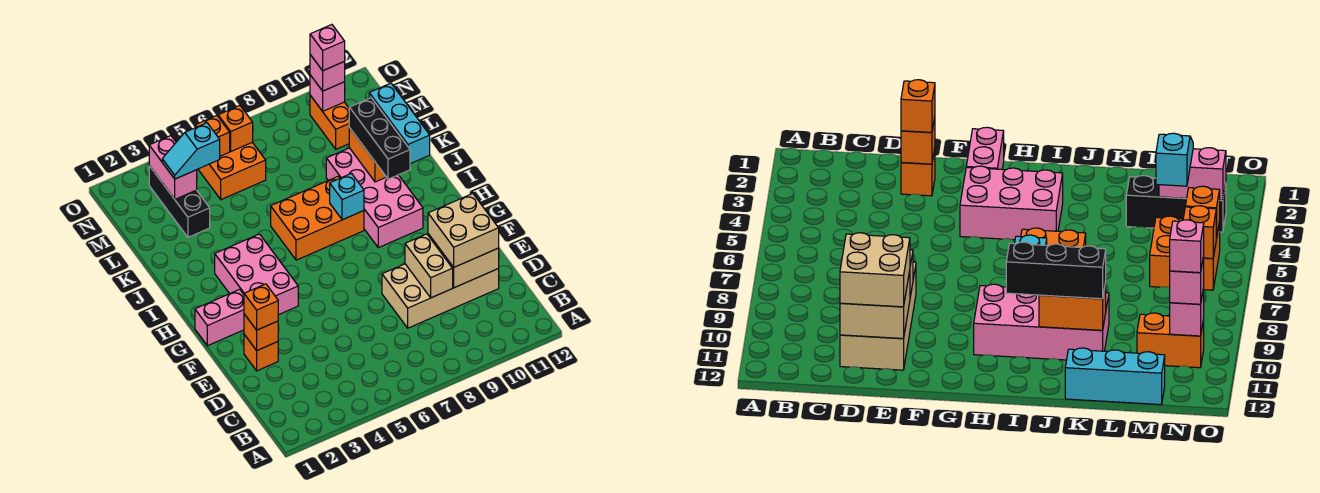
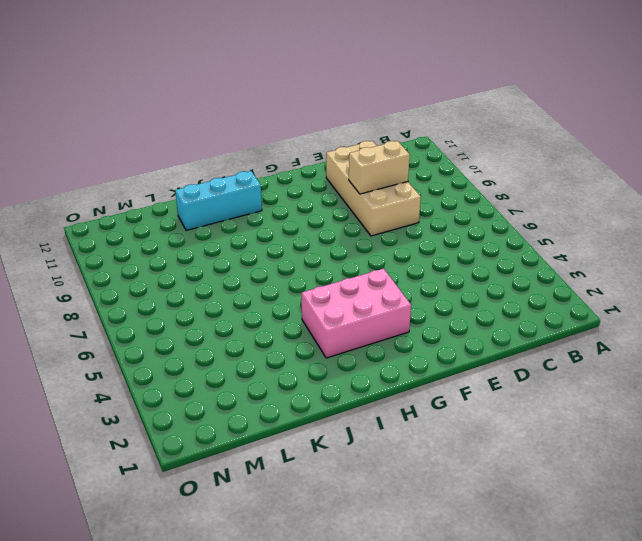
cyan brick I11:K11 level 1 -> cyan brick K12:M12 level 1
none -> orange brick E2 level 1
none -> pink brick G1:G2 level 1
none -> pink brick H9:K10 level 1

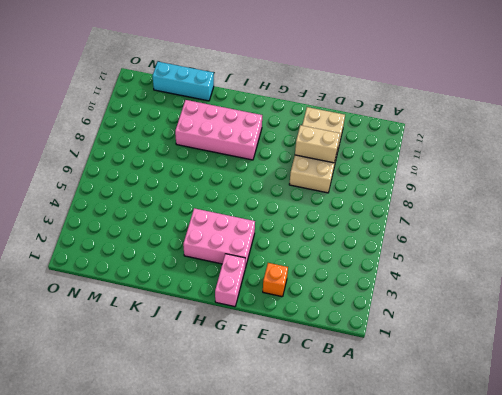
none -> orange brick I6:J8 level 1
none -> black brick L3:N3 level 1
none -> orange brick M5:N6 level 1

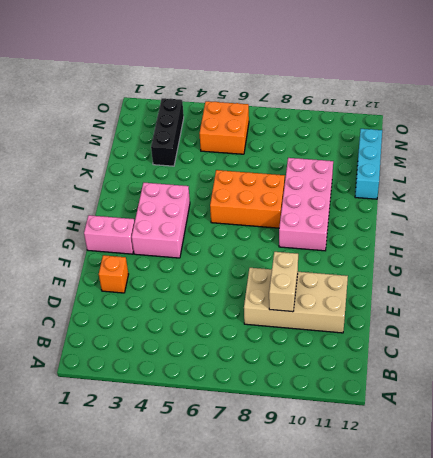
none -> orange brick M10:N10 level 1
none -> tan brick D10:E11 level 2
none -> orange brick E2 level 2

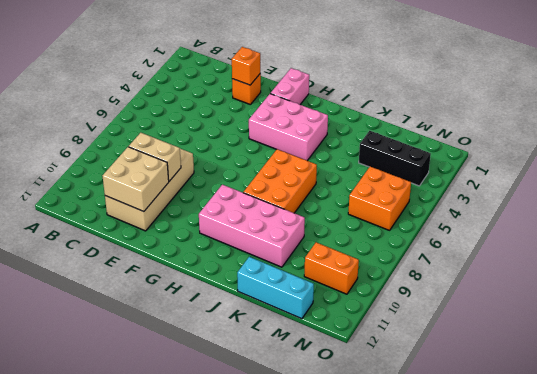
none -> cyan brick I8 level 2
none -> orange brick J10:K10 level 2
none -> pink brick M3:N3 level 2

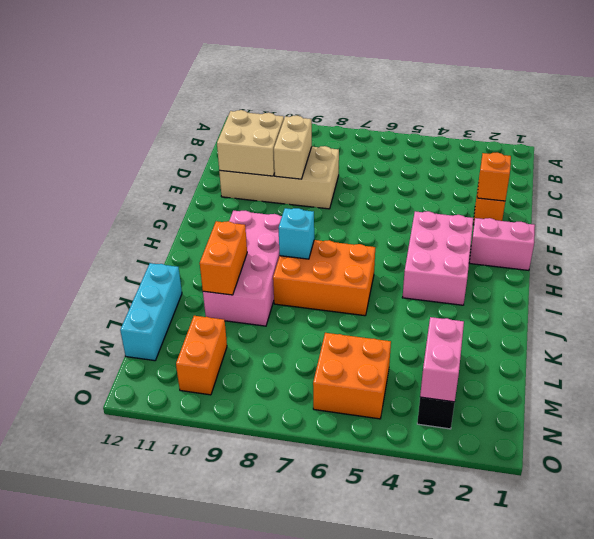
none -> orange brick N5 level 2
none -> orange brick N6 level 2
none -> pink brick N10 level 2

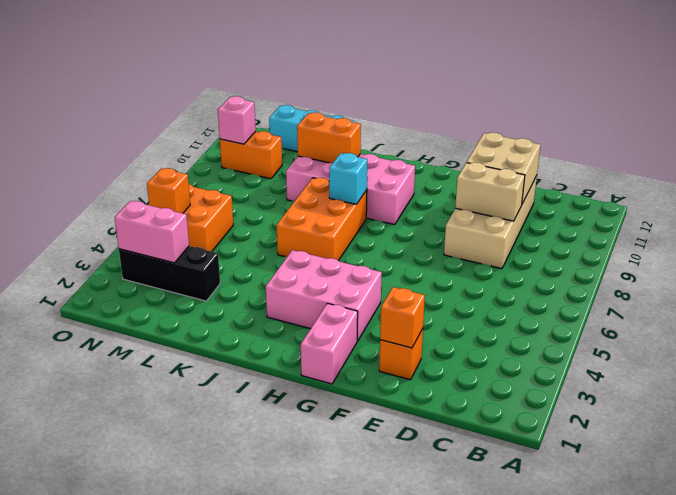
none -> orange brick N6 level 2
none -> tan brick D10:E11 level 3
none -> orange brick E2 level 3

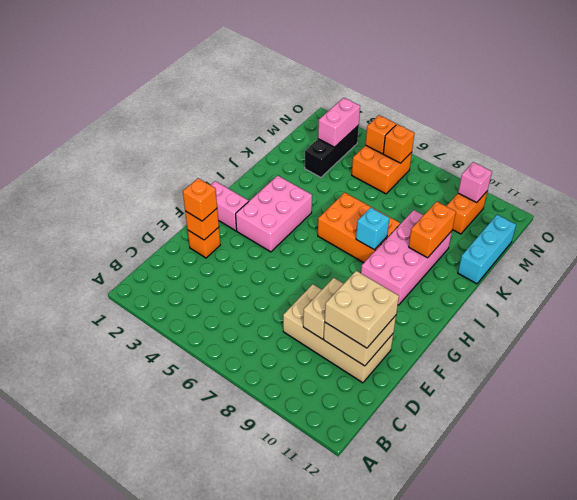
none -> black brick I10:K10 level 3
none -> cyan slope M3:M4 level 3 top 4
none -> pink brick N10 level 3

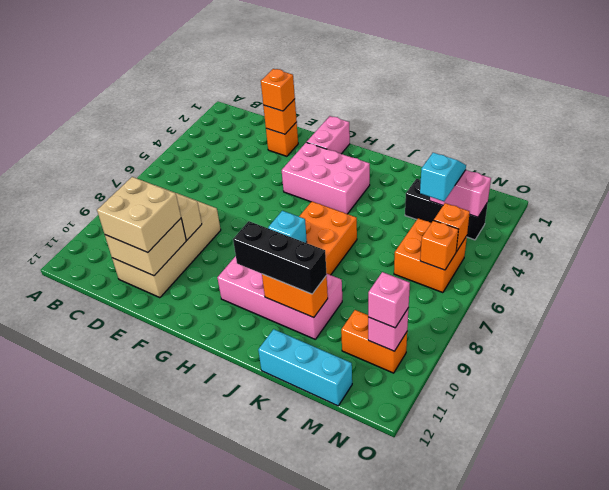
none -> pink brick N10 level 4

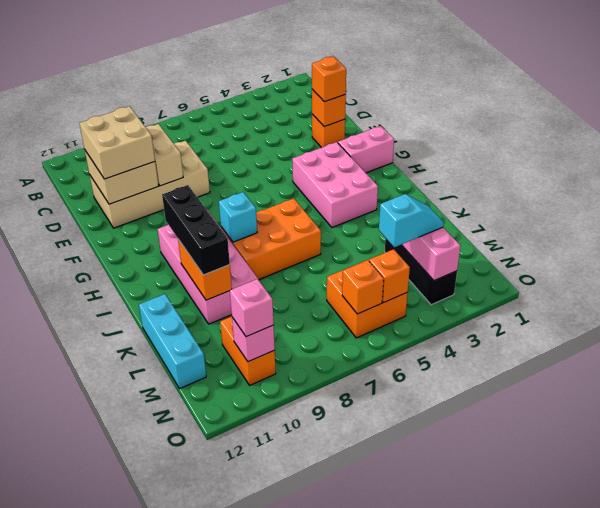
none -> pink brick N10 level 4

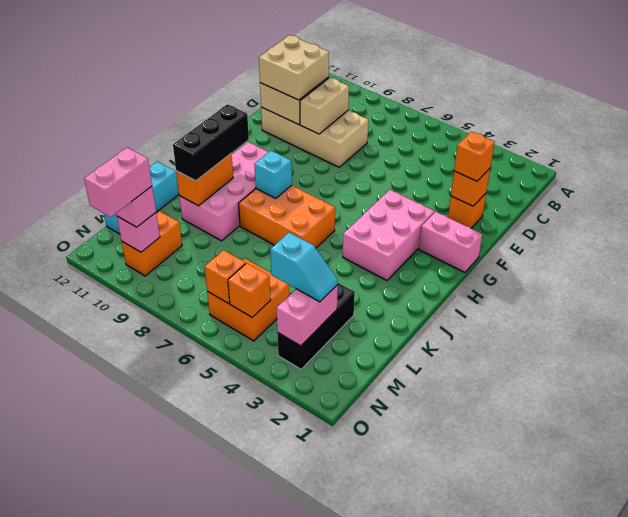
pink brick N10:O10 level 4 -> pink brick N10 level 4

